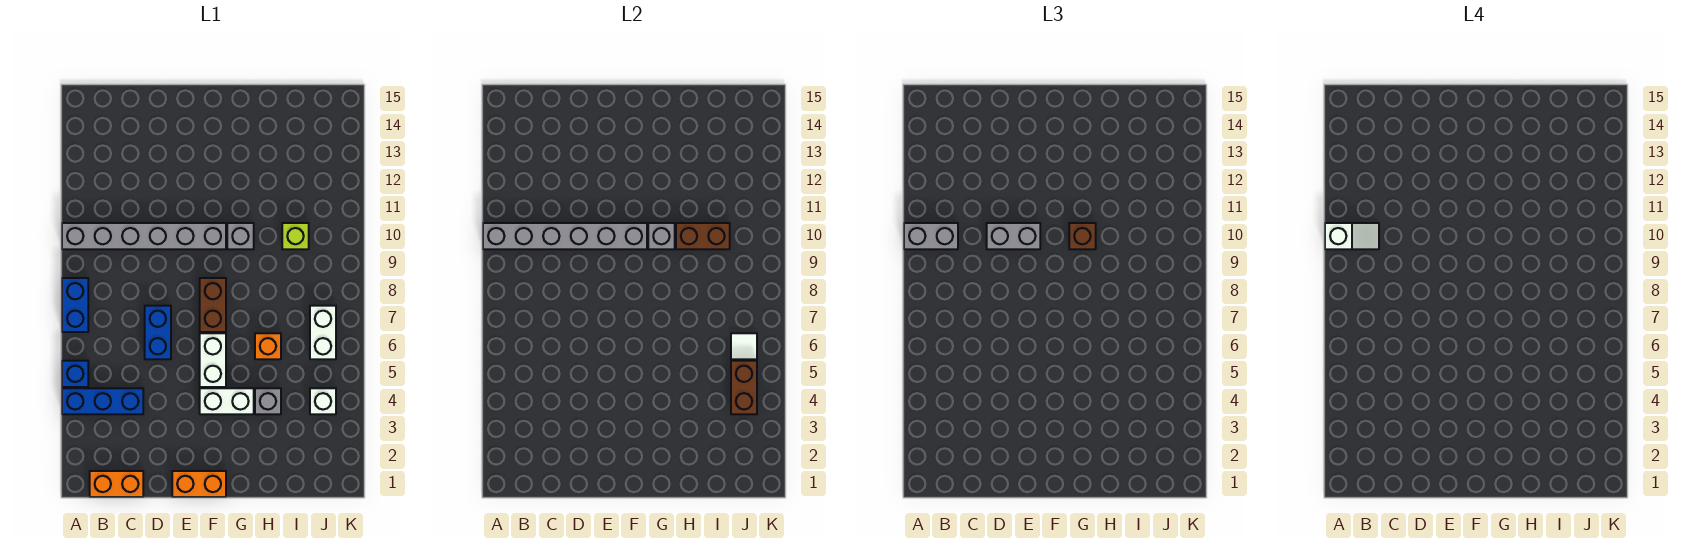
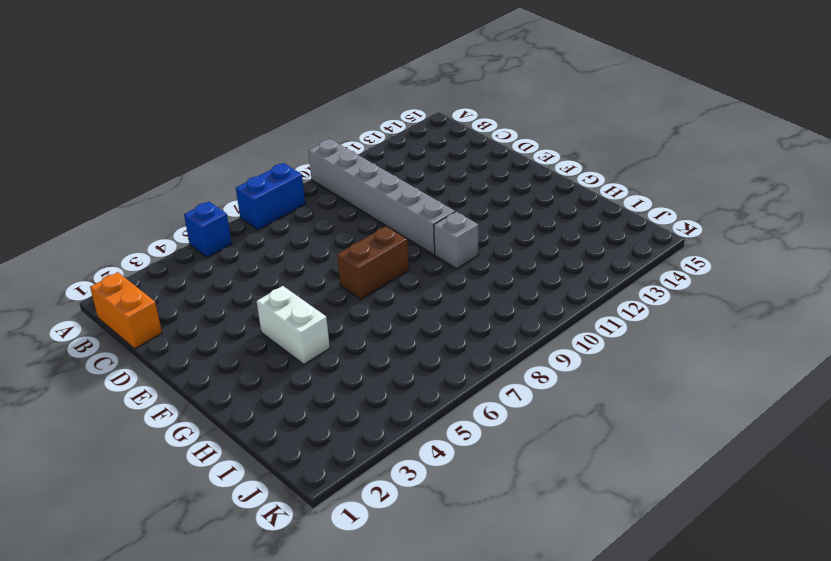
none -> blue brick A4:C4 level 1
none -> blue brick D6:D7 level 1
none -> orange brick E1:F1 level 1

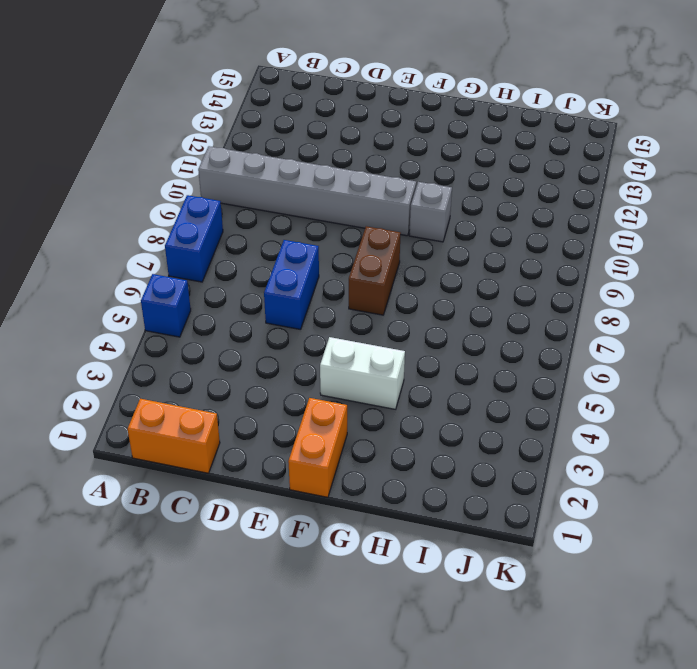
orange brick F1:F2 level 1 -> orange brick E1:F1 level 1
none -> blue brick A4:C4 level 1
none -> white brick F5:F6 level 1
none -> grey brick H4 level 1

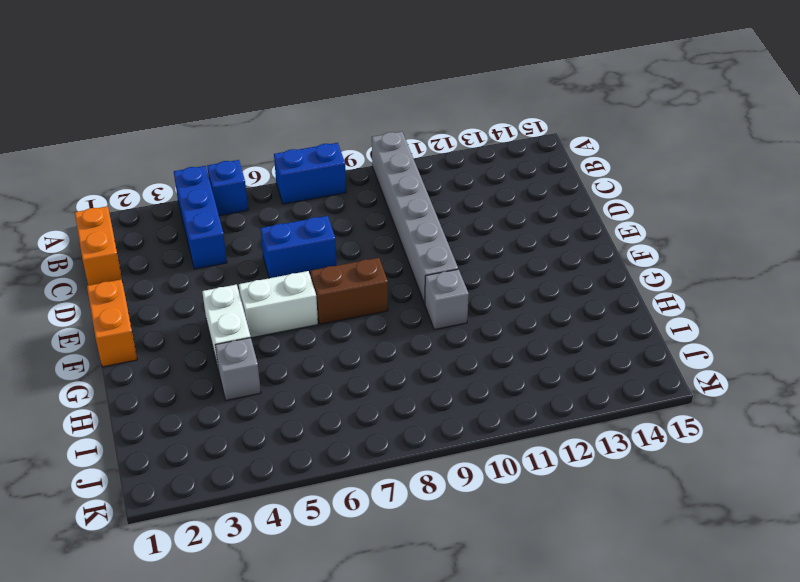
none -> orange brick H6 level 1
none -> lime brick I10 level 1
none -> white brick J4 level 1

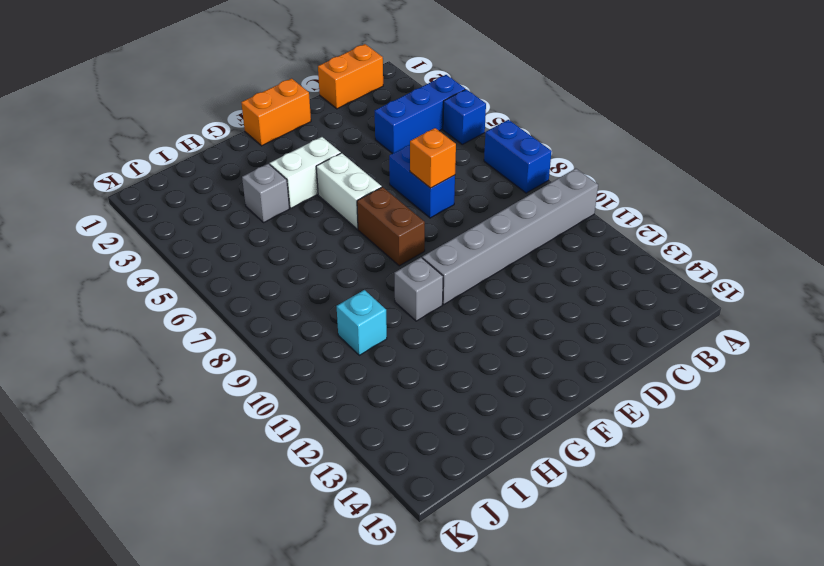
orange brick D7 level 2 -> orange brick H6 level 1
cyan brick I10 level 1 -> lime brick I10 level 1
none -> white brick J4 level 1
none -> white brick J6:J7 level 1
none -> grey brick A10:F10 level 2

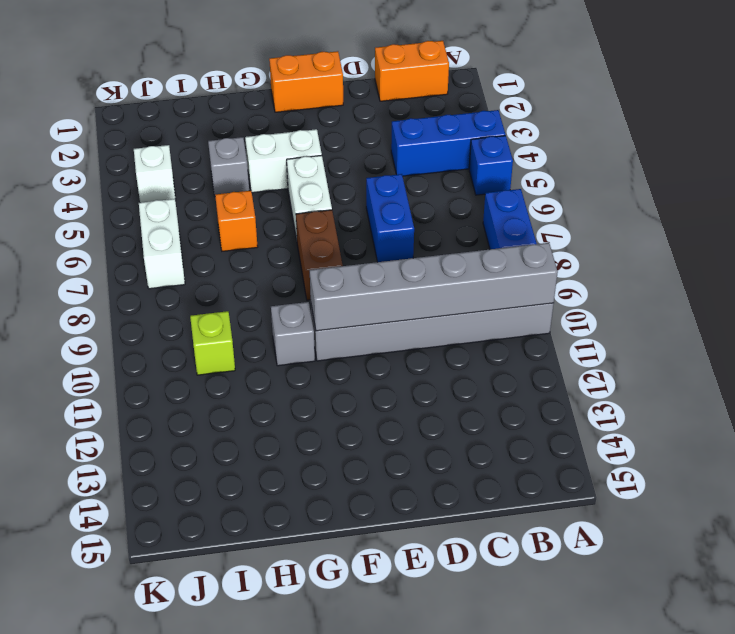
none -> grey brick G10 level 2
none -> brown brick H10:I10 level 2
none -> brown brick J4:J5 level 2

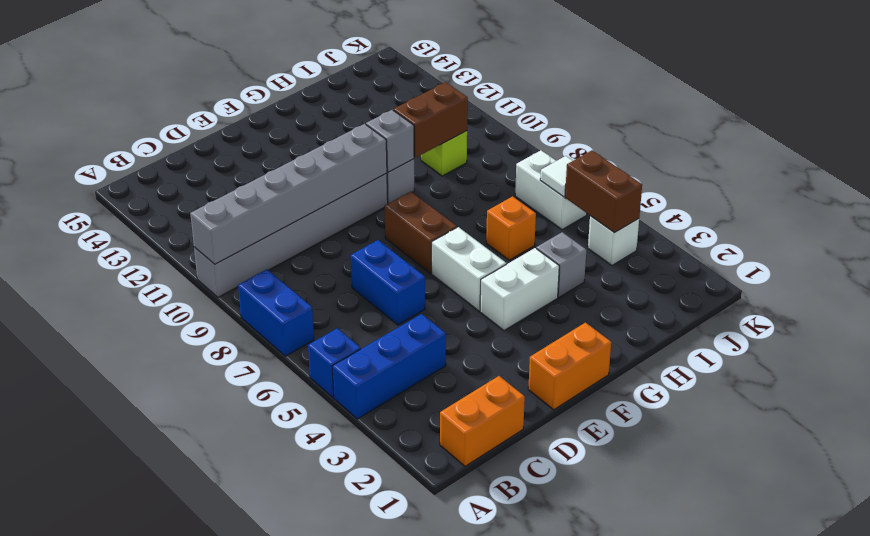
none -> grey brick A10:B10 level 3
none -> grey brick D10:E10 level 3
none -> brown brick G10 level 3

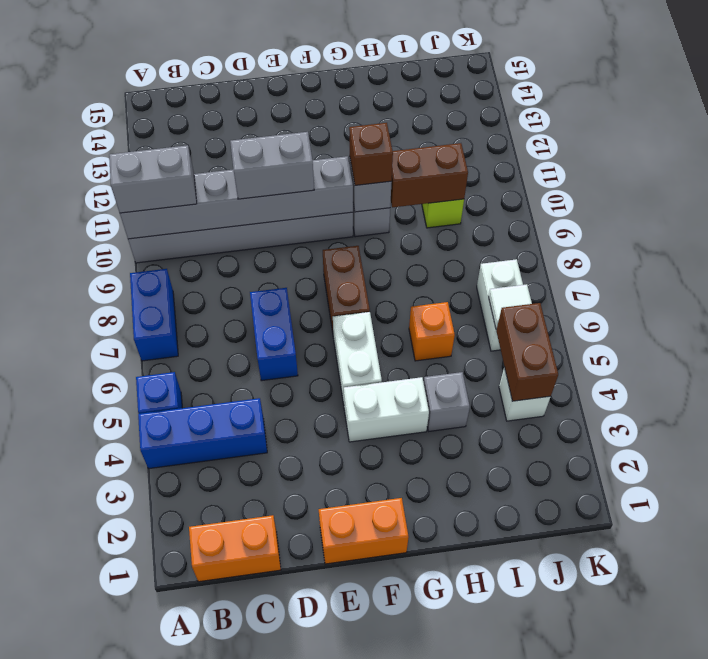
none -> white slope A10:B10 level 4 top A

